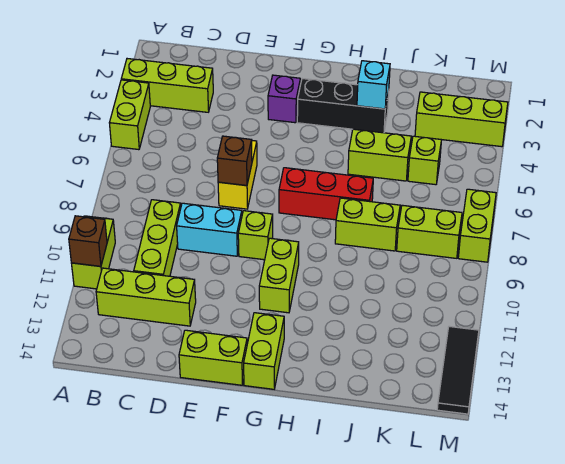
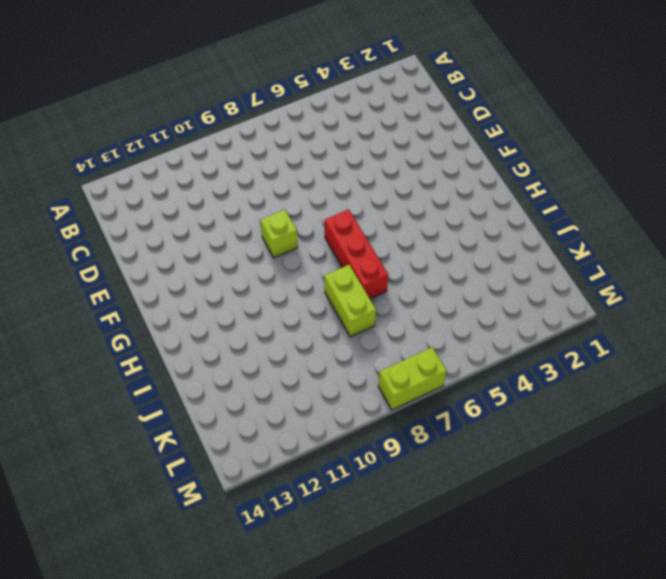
none -> lime brick A3:C3 level 1
none -> lime brick A4:A5 level 1
none -> lime brick A10:A11 level 1

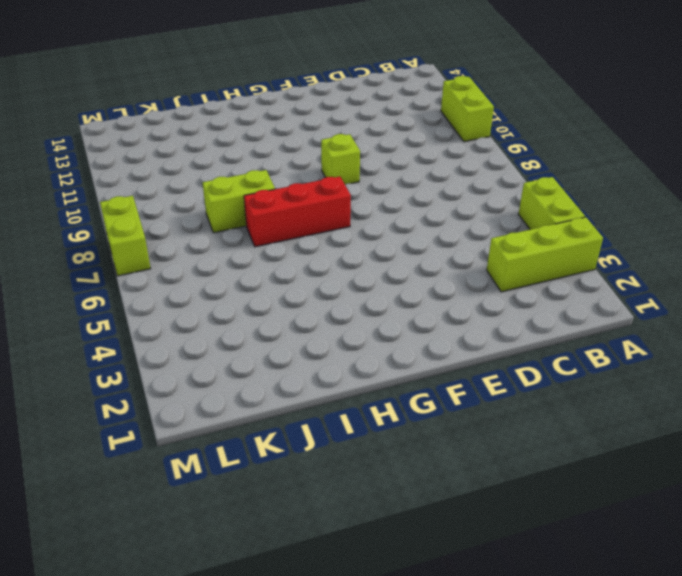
none -> lime brick B12:D12 level 1
none -> lime brick C9:C11 level 1
none -> cyan brick D9:E9 level 1

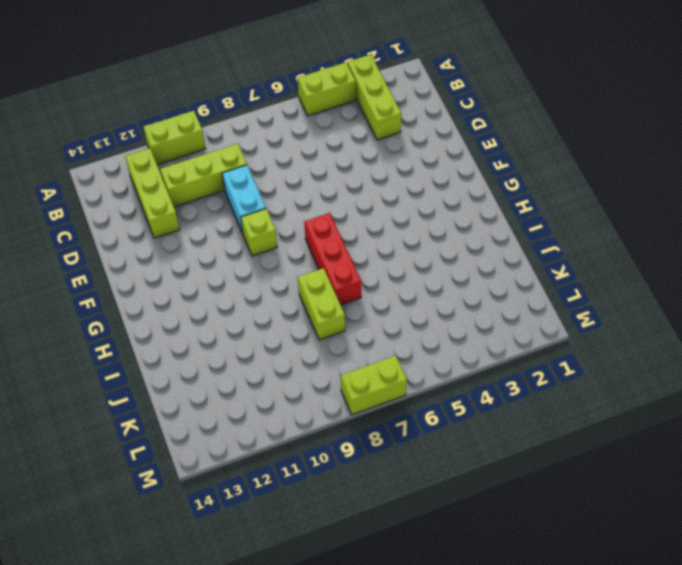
none -> yellow brick E6:E7 level 1
none -> lime brick E14:F14 level 1
none -> purple brick F3 level 1

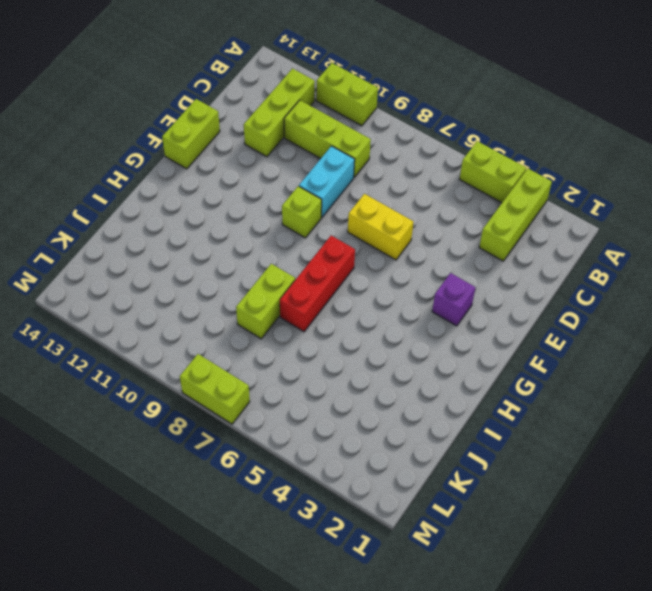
none -> black brick G3:I3 level 1
none -> lime brick G10:G11 level 1
none -> lime brick G13:G14 level 1

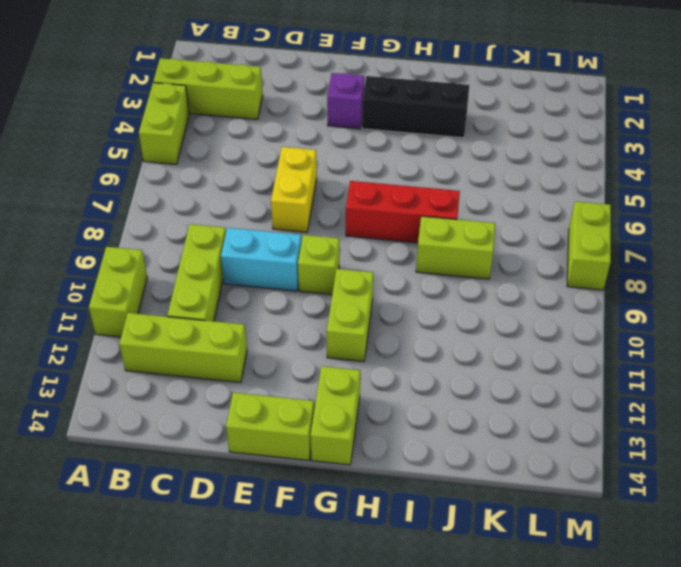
none -> lime brick I5:J5 level 1
none -> lime brick K3:M3 level 1
none -> lime brick K5 level 1

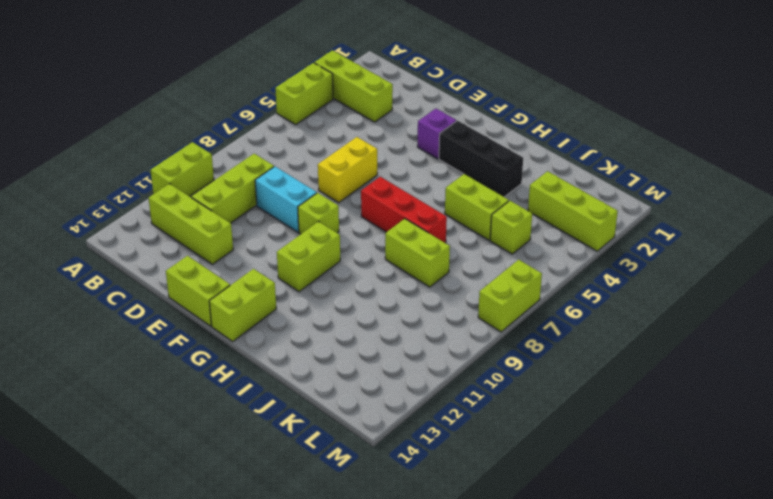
none -> lime brick K8:L8 level 1
none -> black tile M12:M14 level 1
none -> brown brick A11 level 2

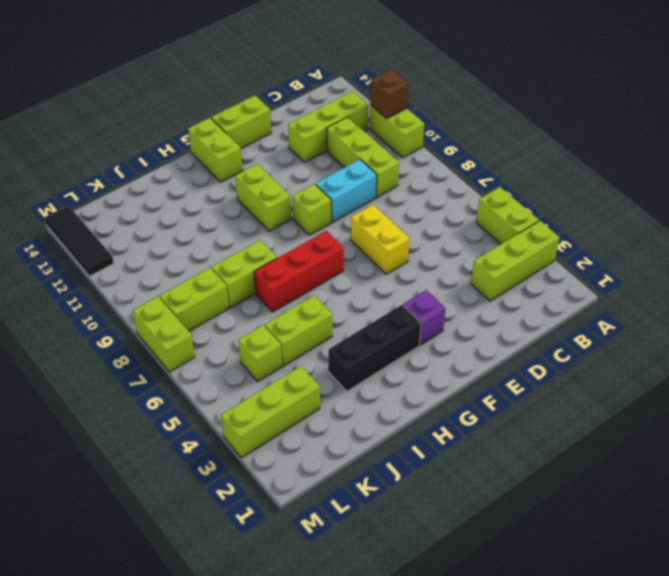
none -> brown brick E7 level 2
none -> cyan brick I3 level 2

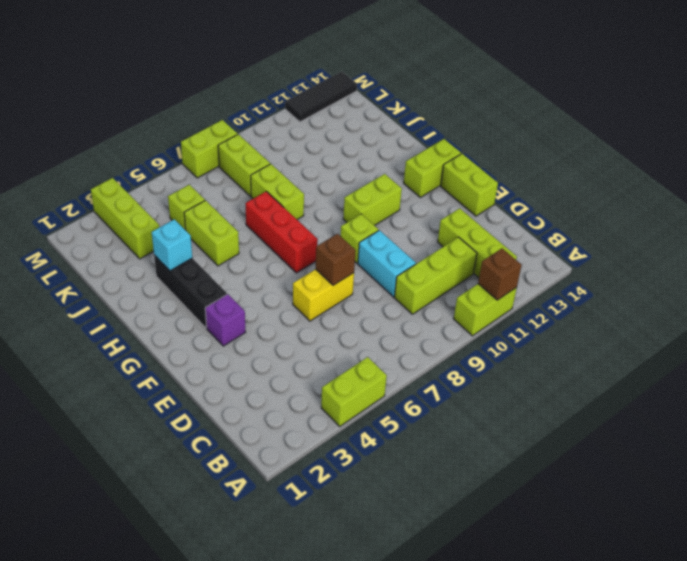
none -> lime brick A3:C3 level 1

